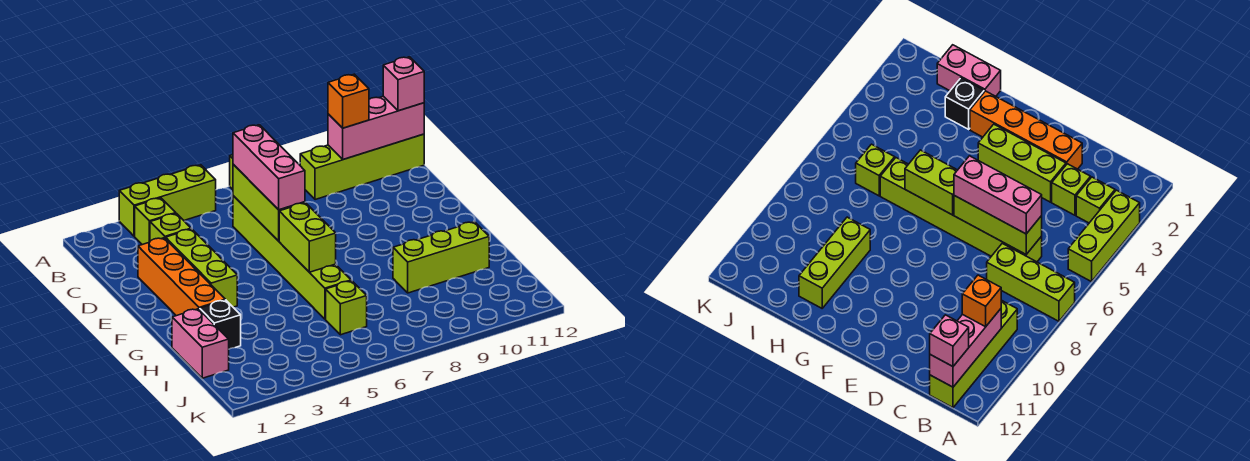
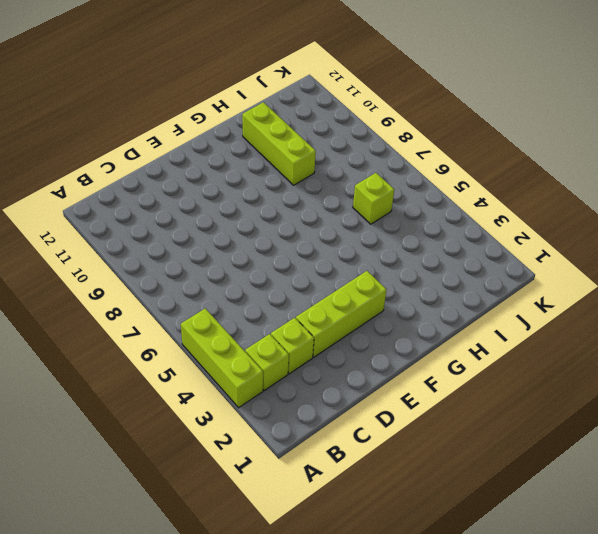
none -> lime brick A7:C7 level 1
none -> lime brick B9:B12 level 1
none -> lime brick C6:H6 level 1

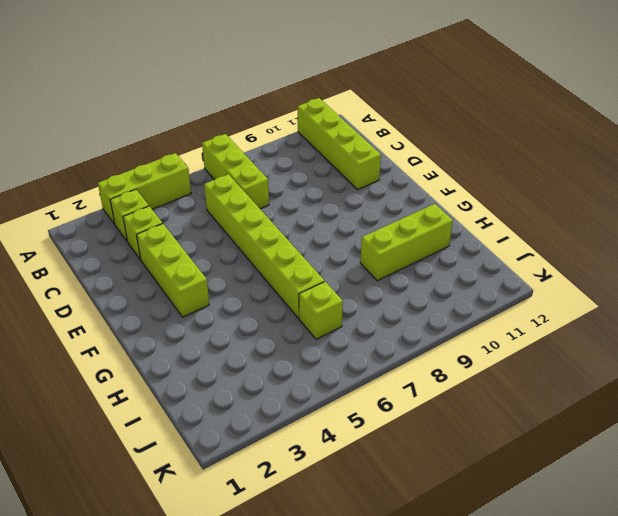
lime brick A11:D11 level 1 -> lime brick B9:B12 level 1
none -> orange brick D2:G2 level 1
none -> pink brick H1:I1 level 1
none -> black brick H2 level 1

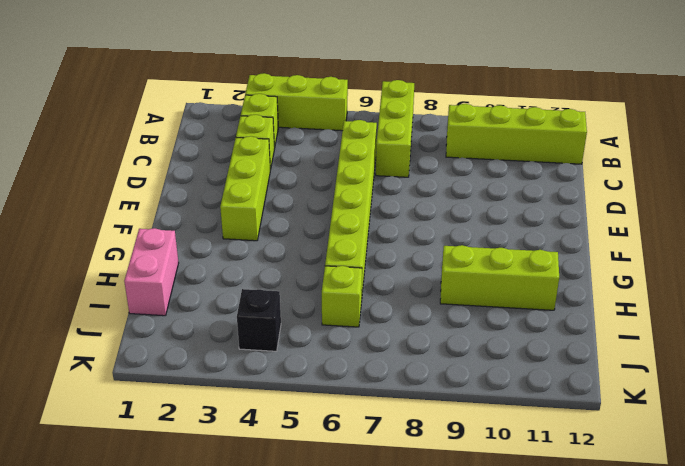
black brick J4 level 1 -> black brick H2 level 1
none -> orange brick D2:G2 level 1
none -> pink brick B10:B12 level 2
none -> lime brick C6:E6 level 2

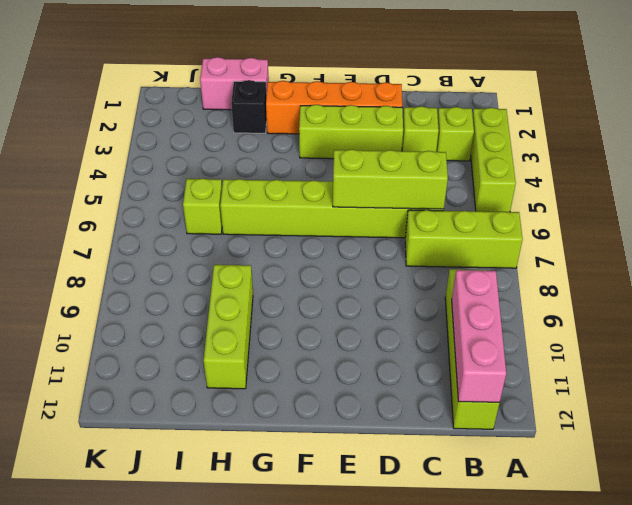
none -> lime brick F6:G6 level 2
none -> orange brick B10 level 3
none -> pink brick B12 level 3

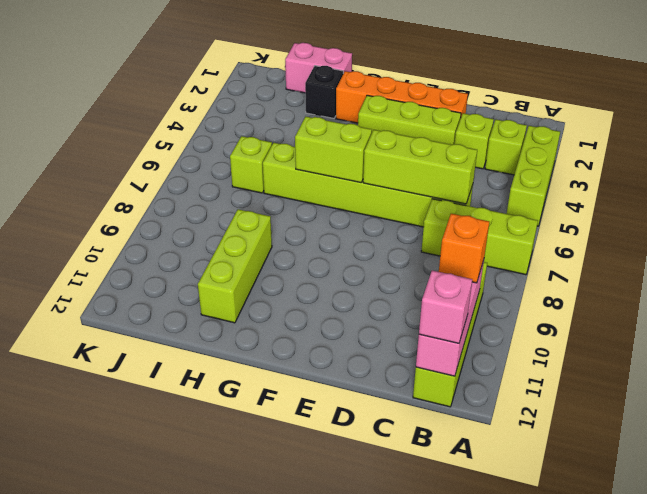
none -> pink brick C6:E6 level 3

